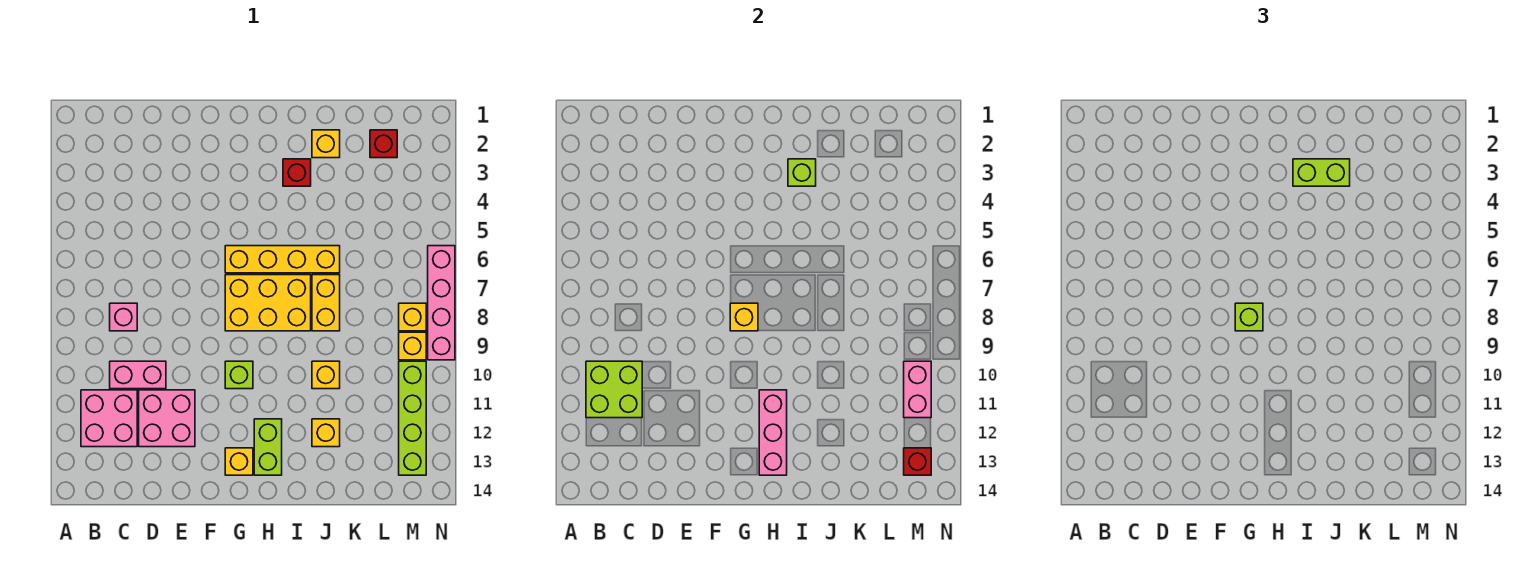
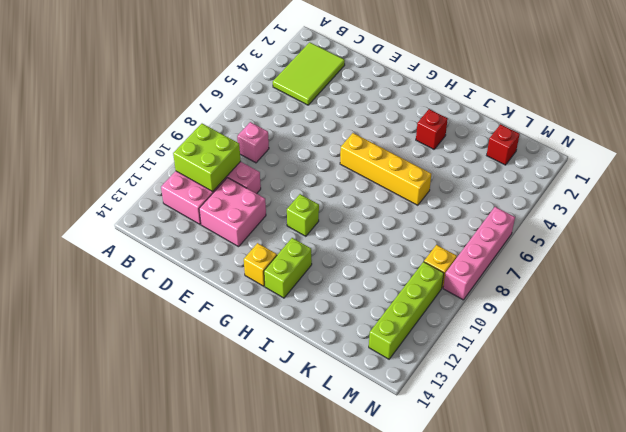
lime tile B2:C4 level 1 -> none
none -> yellow brick G7:I8 level 1
none -> yellow brick J2 level 1
none -> yellow brick J7:J8 level 1

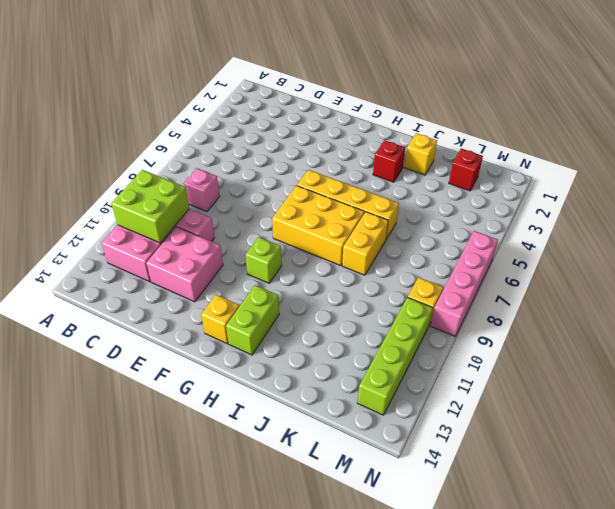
none -> yellow brick J10 level 1
none -> yellow brick J12 level 1
none -> yellow brick M8 level 1

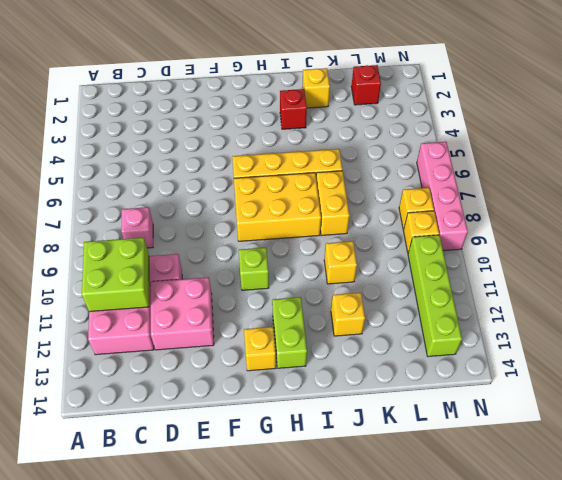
none -> yellow brick G8 level 2
none -> pink brick H11:H13 level 2
none -> lime brick I3 level 2

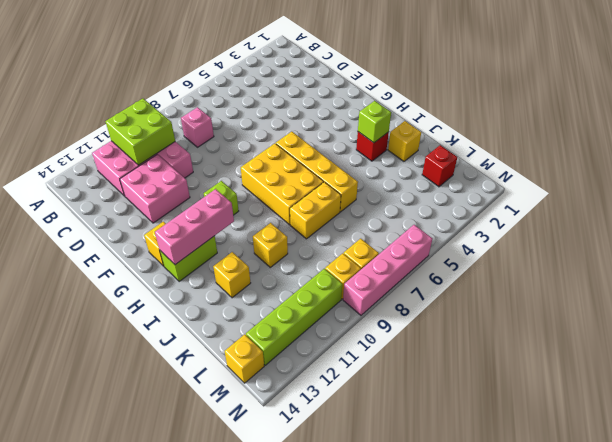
yellow brick M14 level 1 -> yellow brick G8 level 2
none -> pink brick M10:M11 level 2
none -> red brick M13 level 2
none -> lime brick G8 level 3

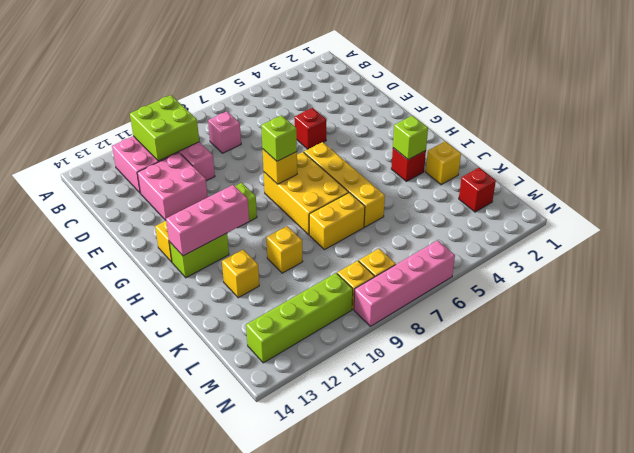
red brick E5 level 1 -> red brick M13 level 2
none -> pink brick M10:M11 level 2
none -> lime brick I3:J3 level 3

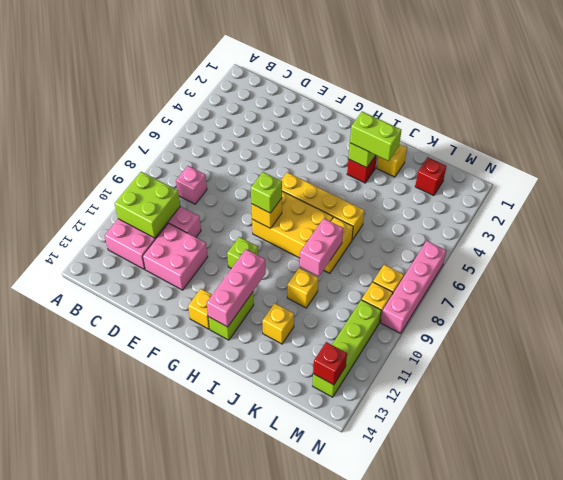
pink brick J8:J9 level 2 -> pink brick M10:M11 level 2

